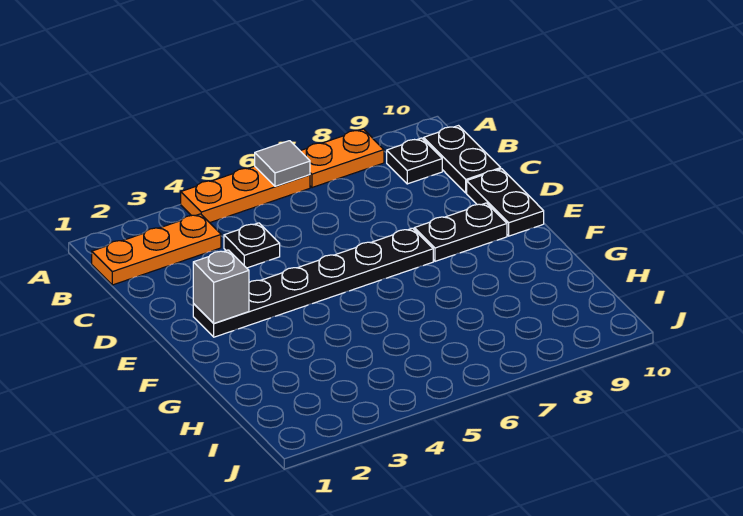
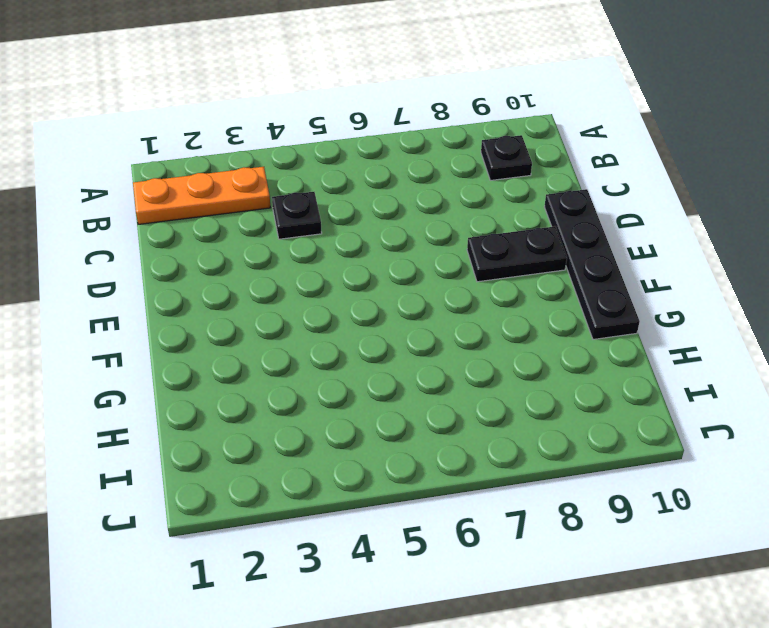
black plate D10:G10 level 1 -> black plate D10:E10 level 1
none -> orange plate A4:A6 level 1
none -> orange plate A7:A8 level 1

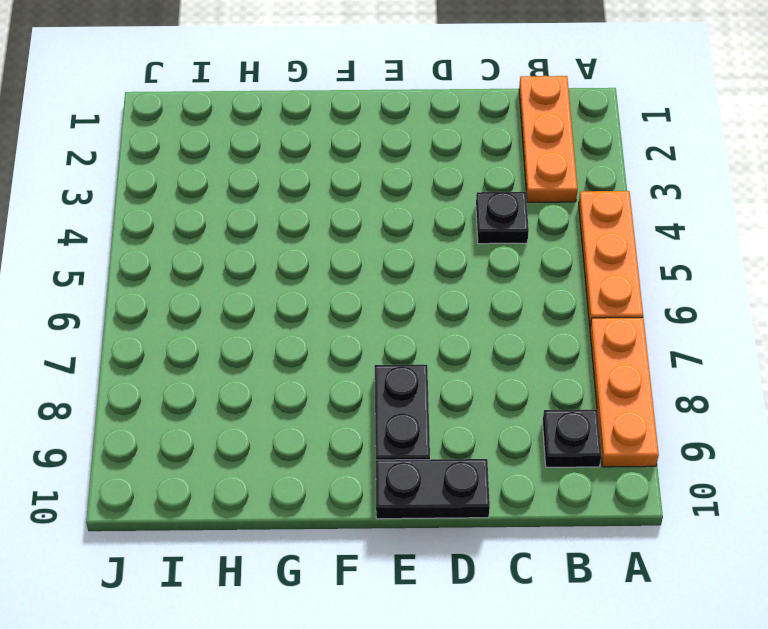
orange plate A7:A9 level 1 -> orange plate A7:A8 level 1
none -> black plate B10:C10 level 1
none -> black plate E2:E7 level 1

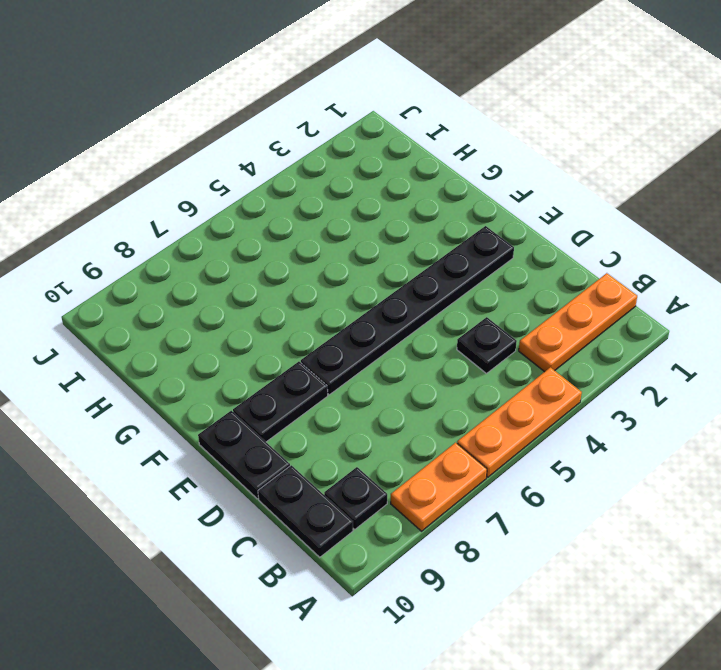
none -> grey tile A6 level 2
none -> grey brick E2 level 2

